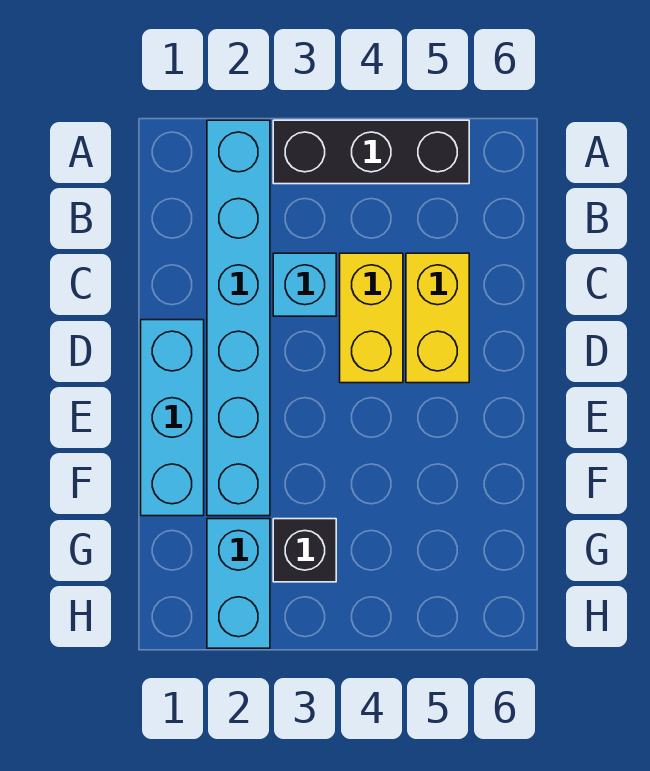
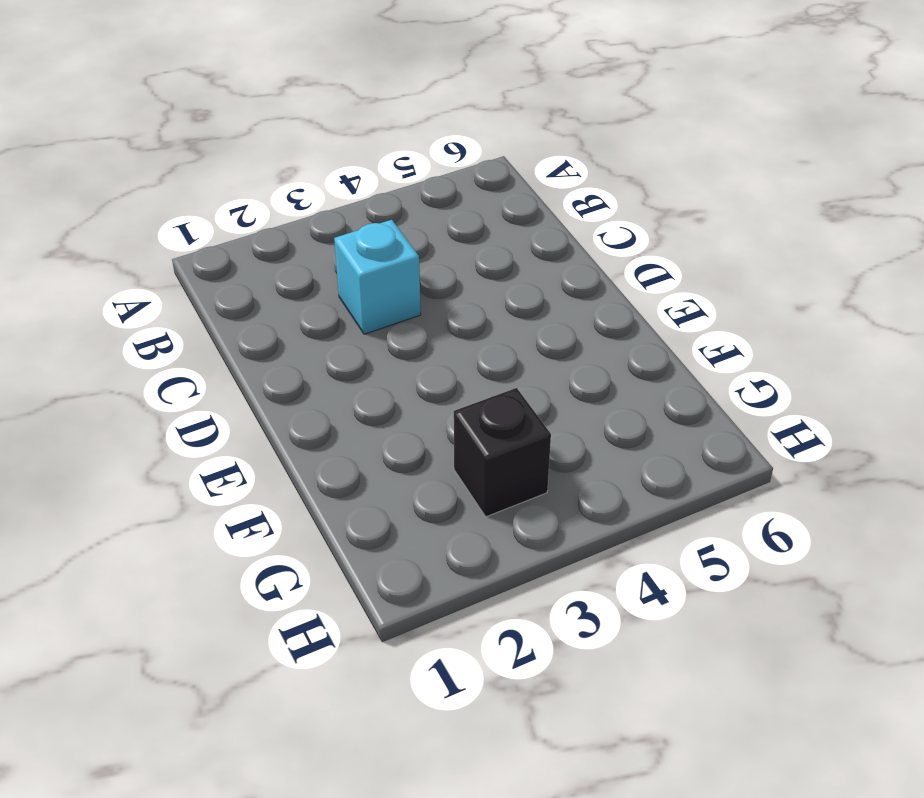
none -> cyan brick A2:F2 level 1
none -> black brick A3:A5 level 1

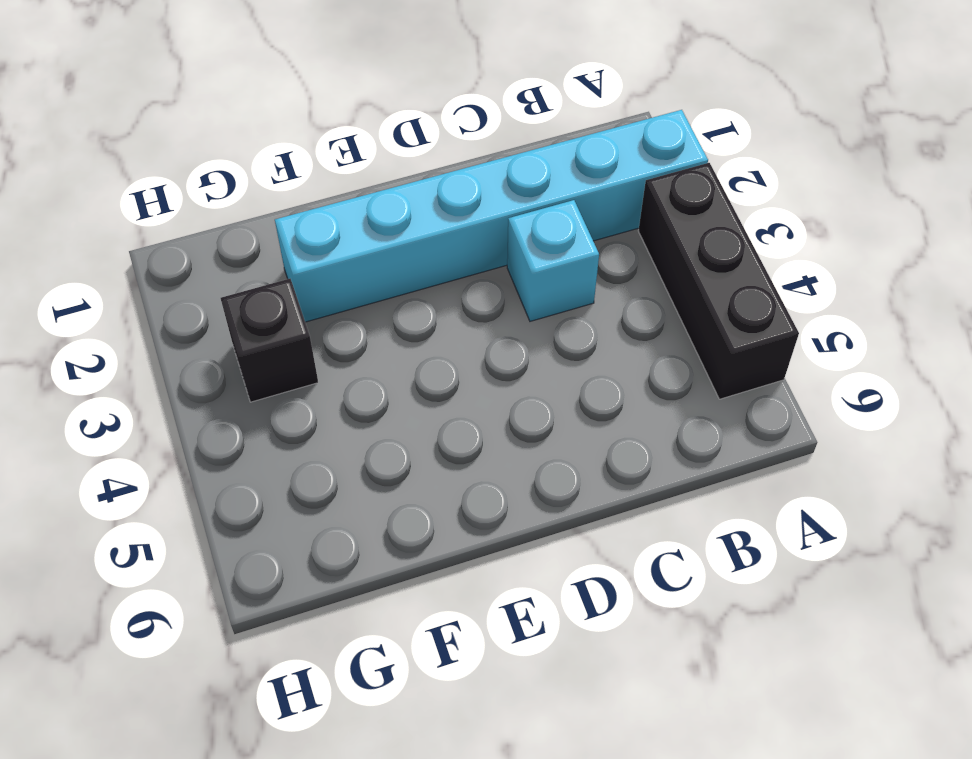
none -> yellow brick C4:D4 level 1
none -> yellow brick C5:D5 level 1

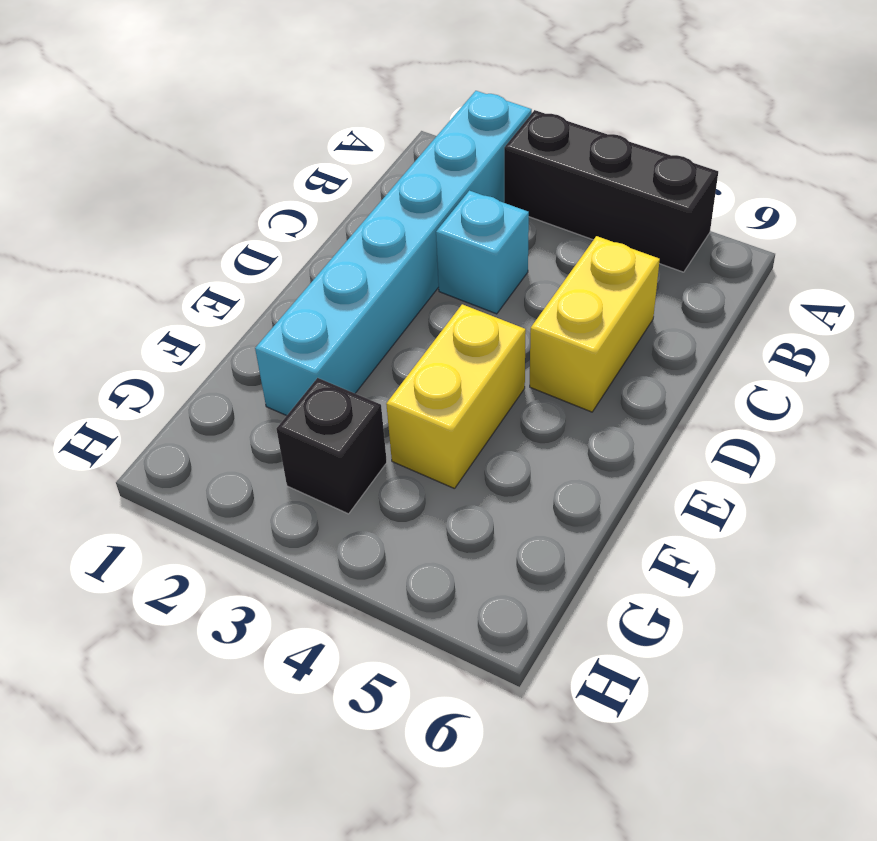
yellow brick E4:F4 level 1 -> yellow brick C4:D4 level 1
none -> cyan brick D1:F1 level 1
none -> cyan brick G2:H2 level 1

